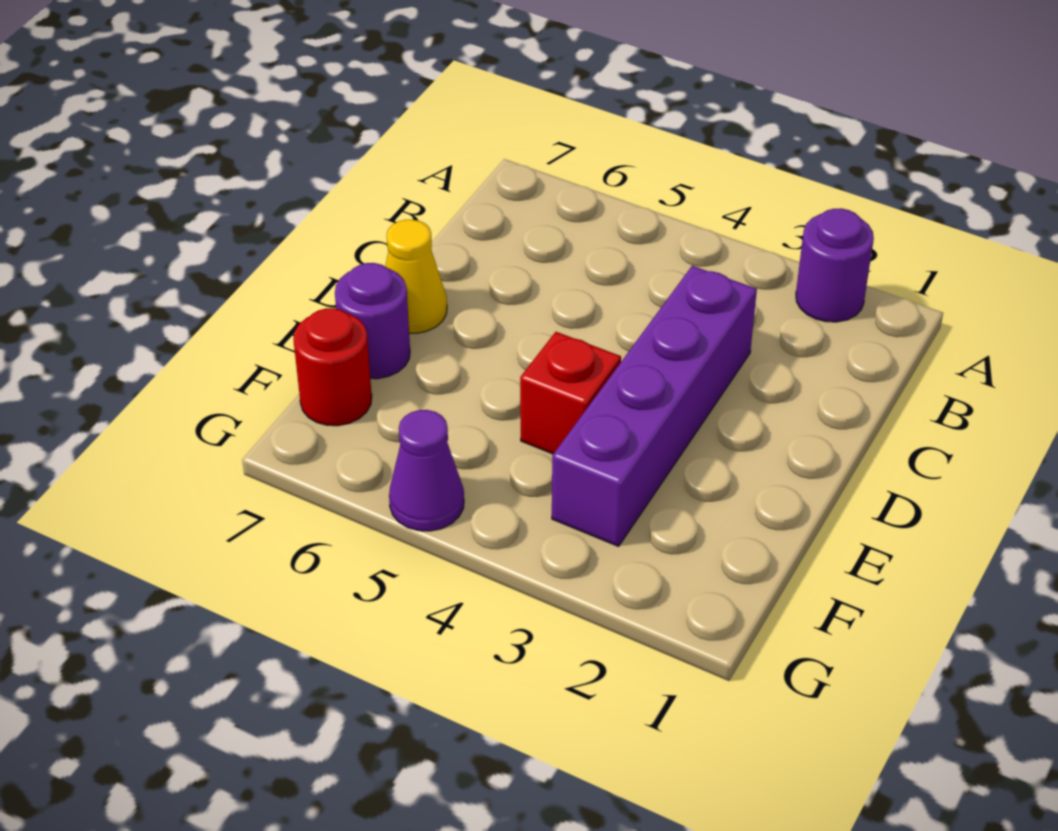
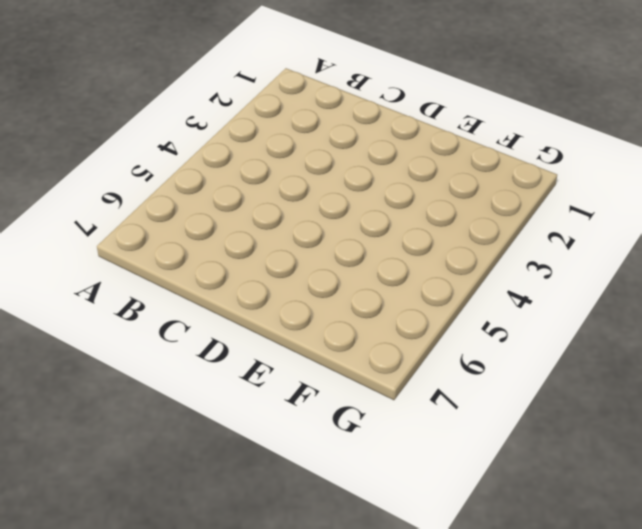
none -> purple round brick A2 level 1
none -> purple brick C3:F3 level 1

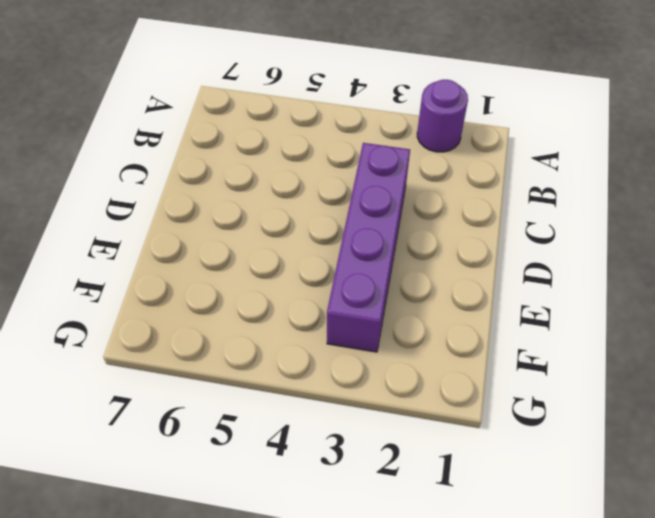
none -> yellow cone D7 level 1
none -> red brick E4 level 1

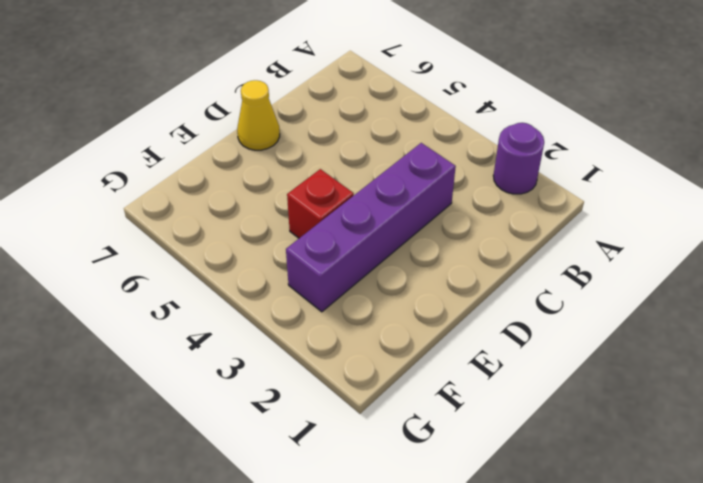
none -> purple round brick E7 level 1
none -> red round brick F7 level 1

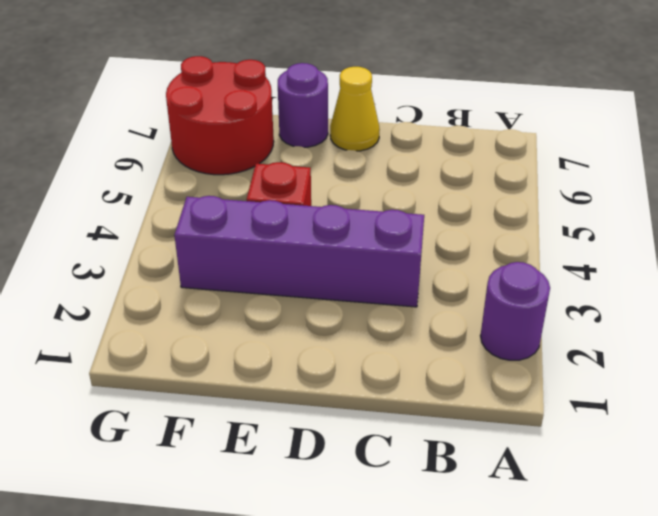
red round brick F6:G7 level 1 -> red round brick F7 level 1
none -> purple cone G5 level 1

